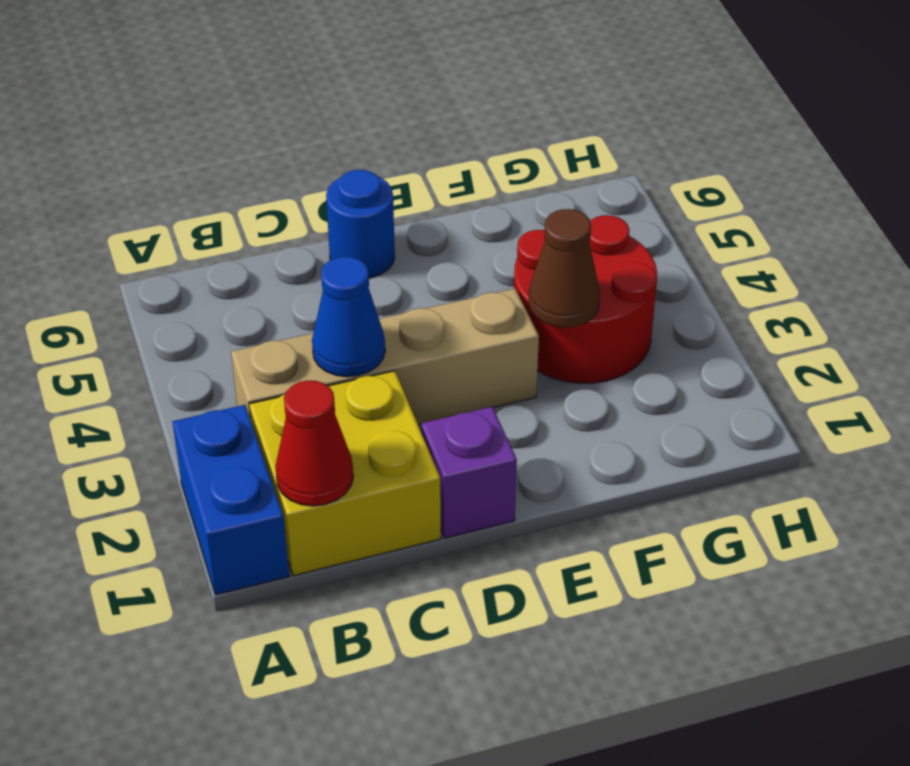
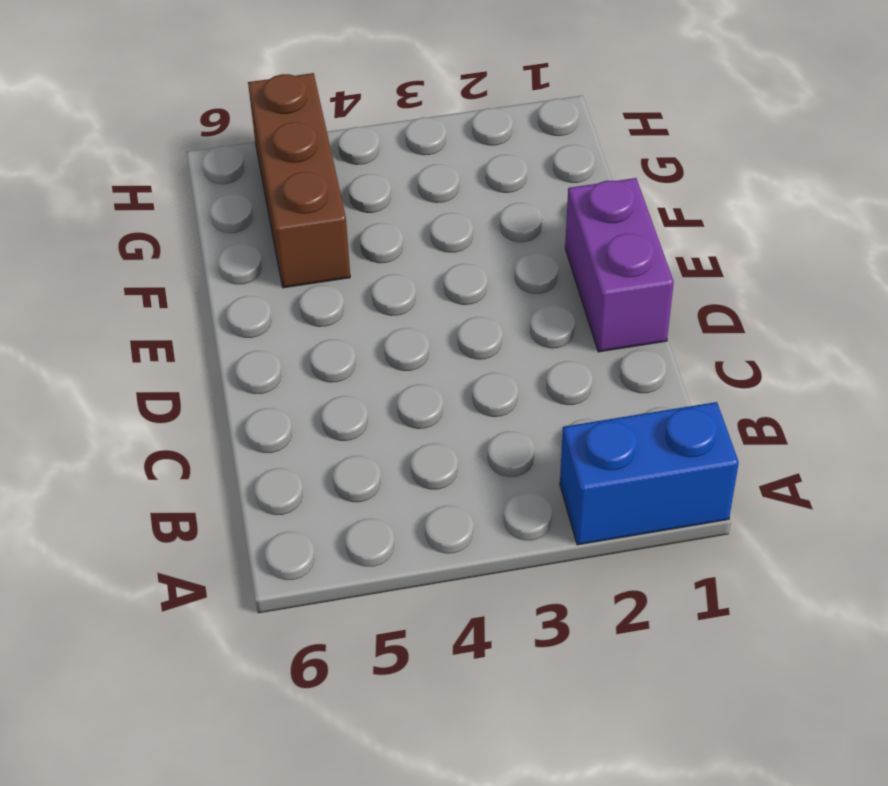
purple brick D1:E1 level 1 -> purple brick D1 level 1
brown brick F5:H5 level 1 -> none
none -> yellow brick B1:C2 level 1
none -> tan brick B3:E3 level 1

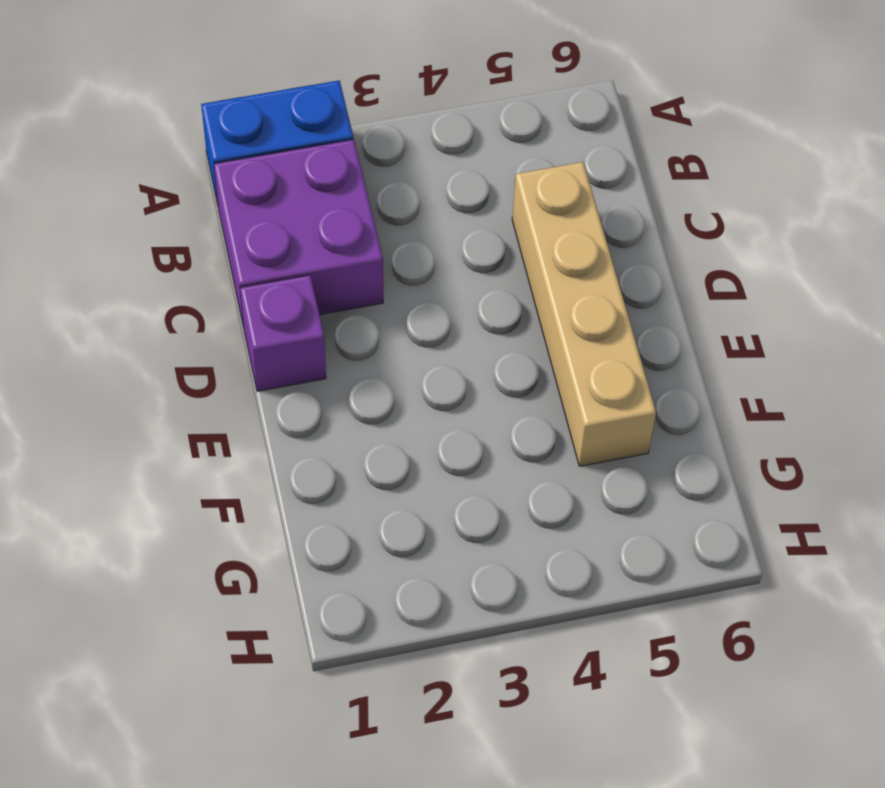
purple brick B1:C2 level 1 -> yellow brick B1:C2 level 1
tan brick C5:F5 level 1 -> tan brick B3:E3 level 1
none -> blue round brick D6 level 1
none -> red round brick F3:G4 level 1

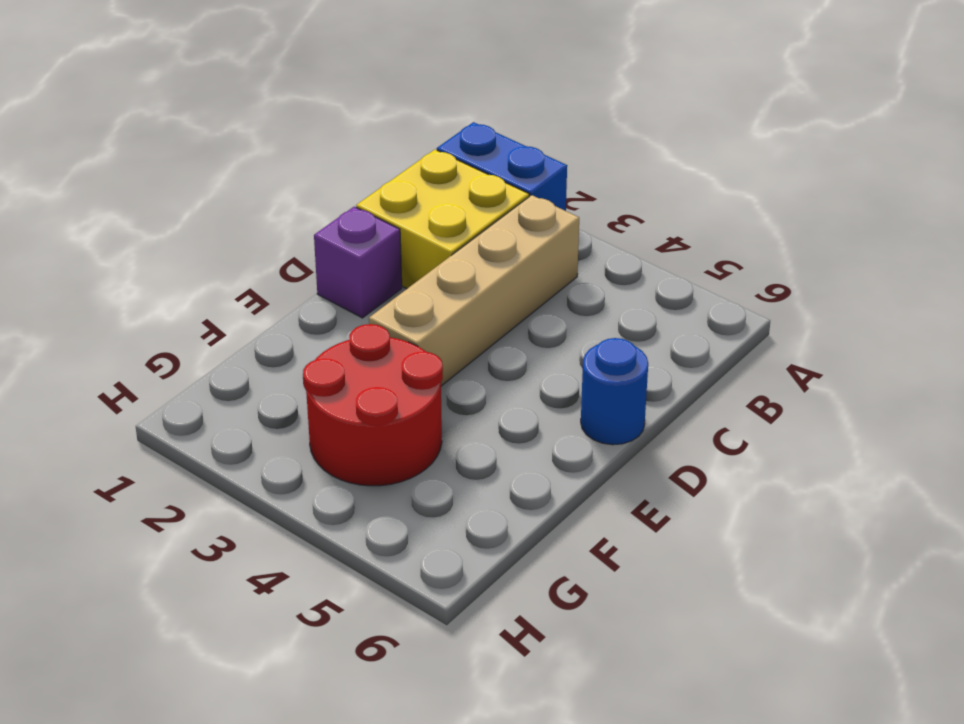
none -> red cone B1 level 2
none -> blue cone C3 level 2

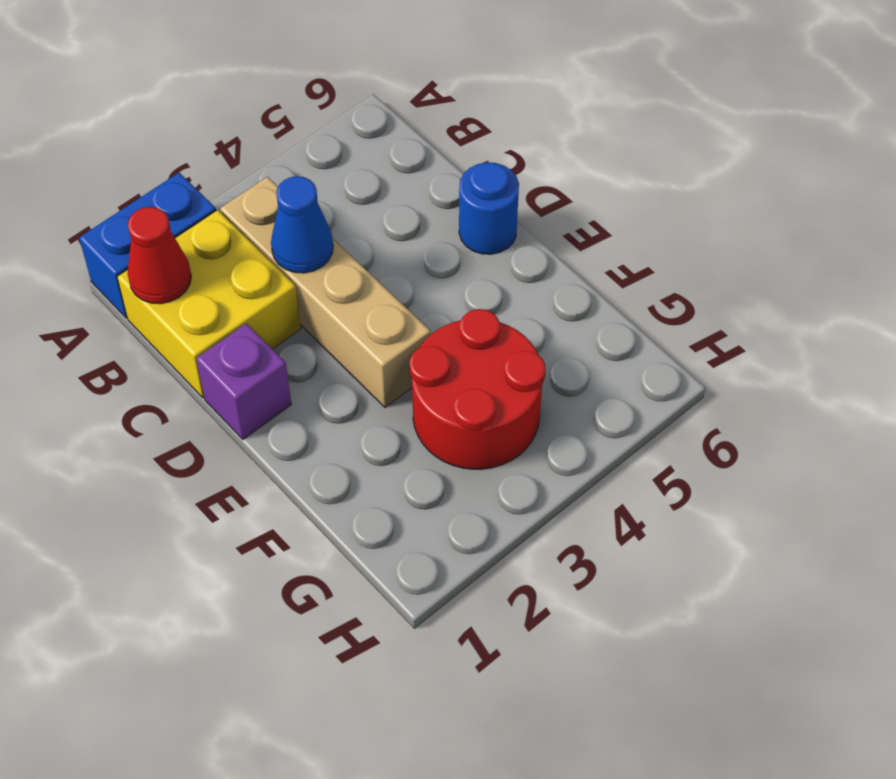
none -> brown cone F3 level 2

